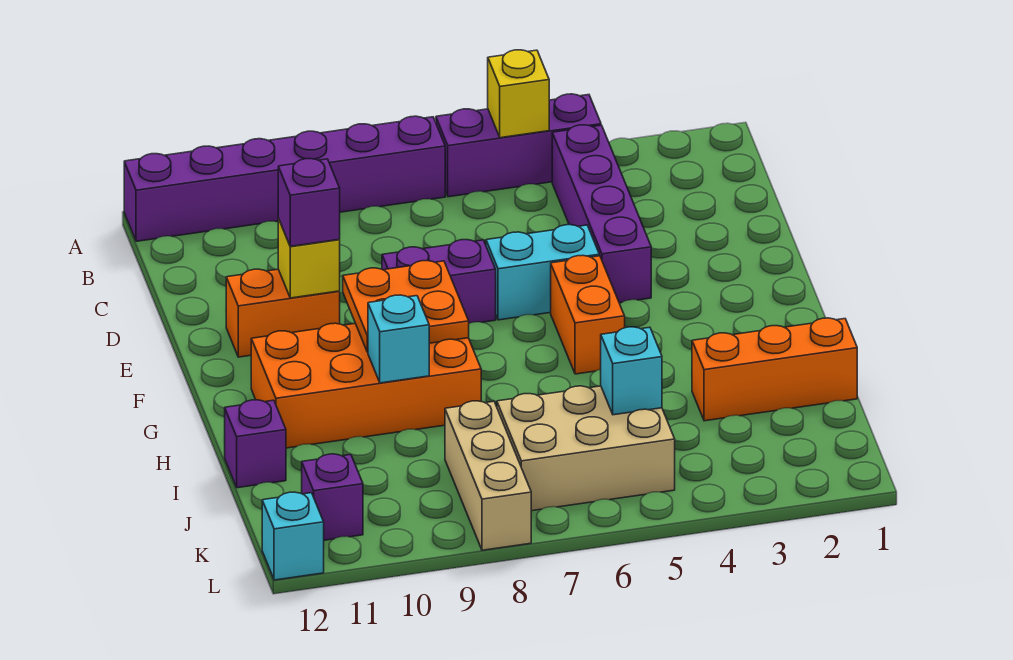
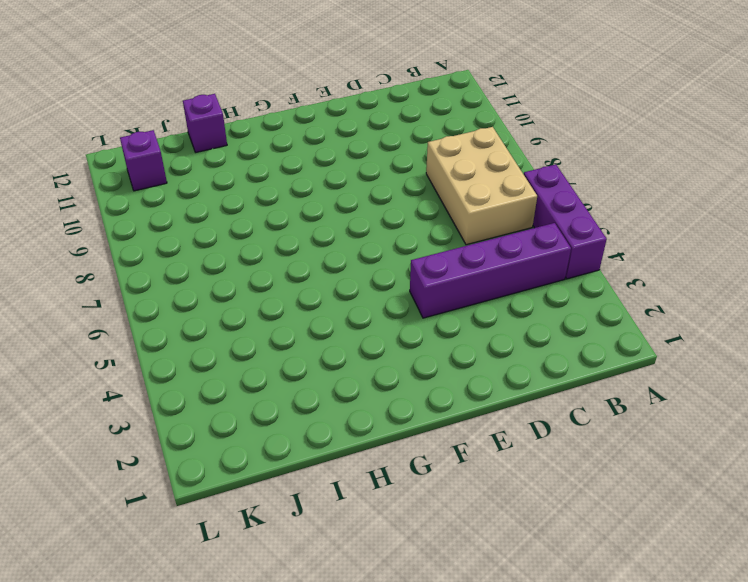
tan brick B6:C8 level 1 -> tan brick J5:K7 level 1
none -> purple brick A7:A12 level 1
none -> cyan brick E5:E6 level 1
none -> purple brick E7:E8 level 1

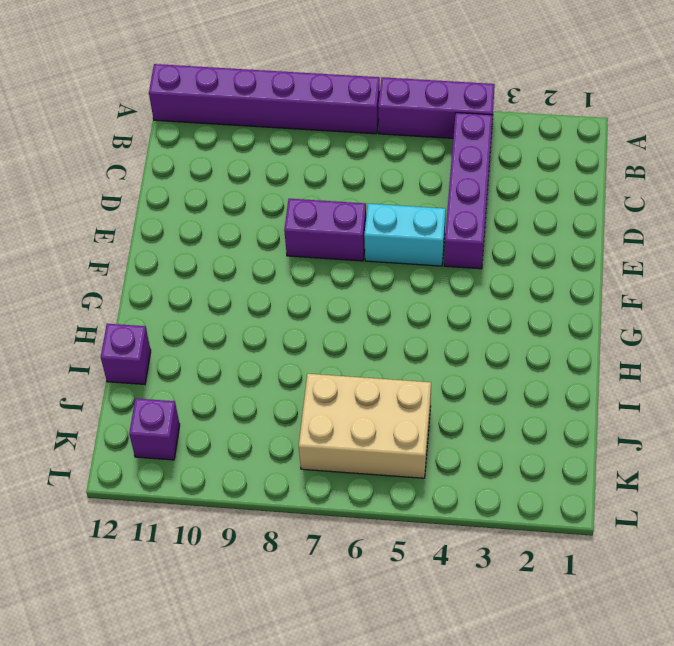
none -> orange brick E10:E11 level 1
none -> orange brick F5:G5 level 1
none -> orange brick G8:H11 level 1

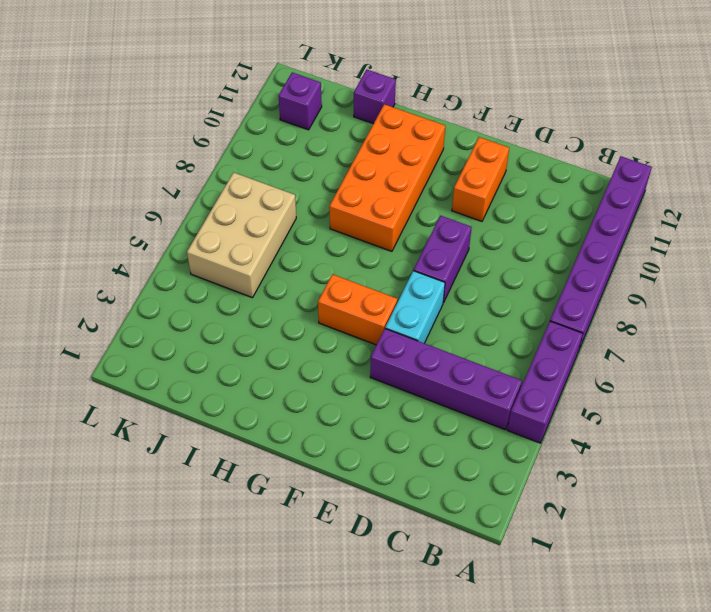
none -> orange brick I1:I3 level 1
none -> tan brick J8:L8 level 1
none -> cyan brick L12 level 1

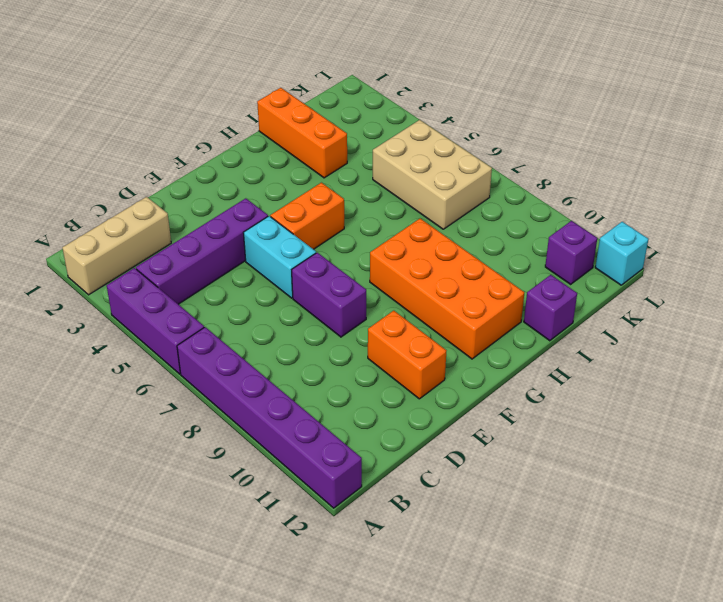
tan brick A2:C2 level 1 -> tan brick J8:L8 level 1
none -> yellow brick A5 level 2
none -> yellow brick E10 level 2
none -> orange plate F8:G9 level 2

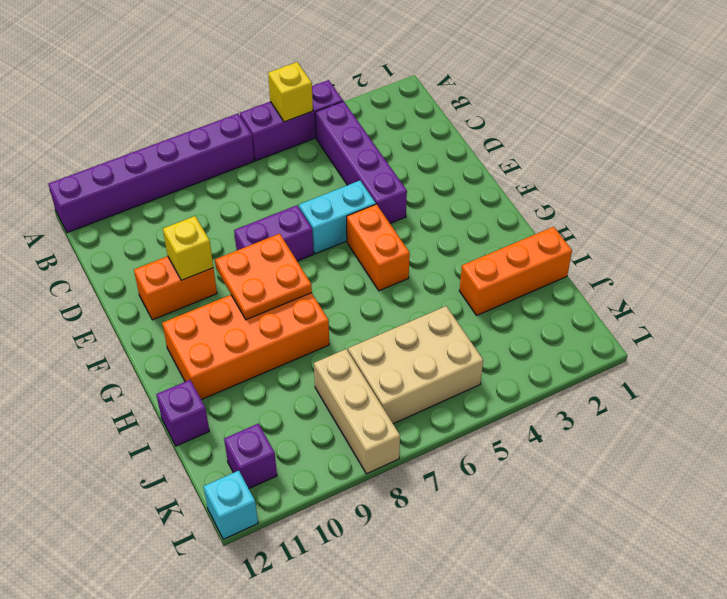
none -> cyan brick H9 level 2
none -> cyan brick J5 level 2
none -> purple brick E10 level 3

